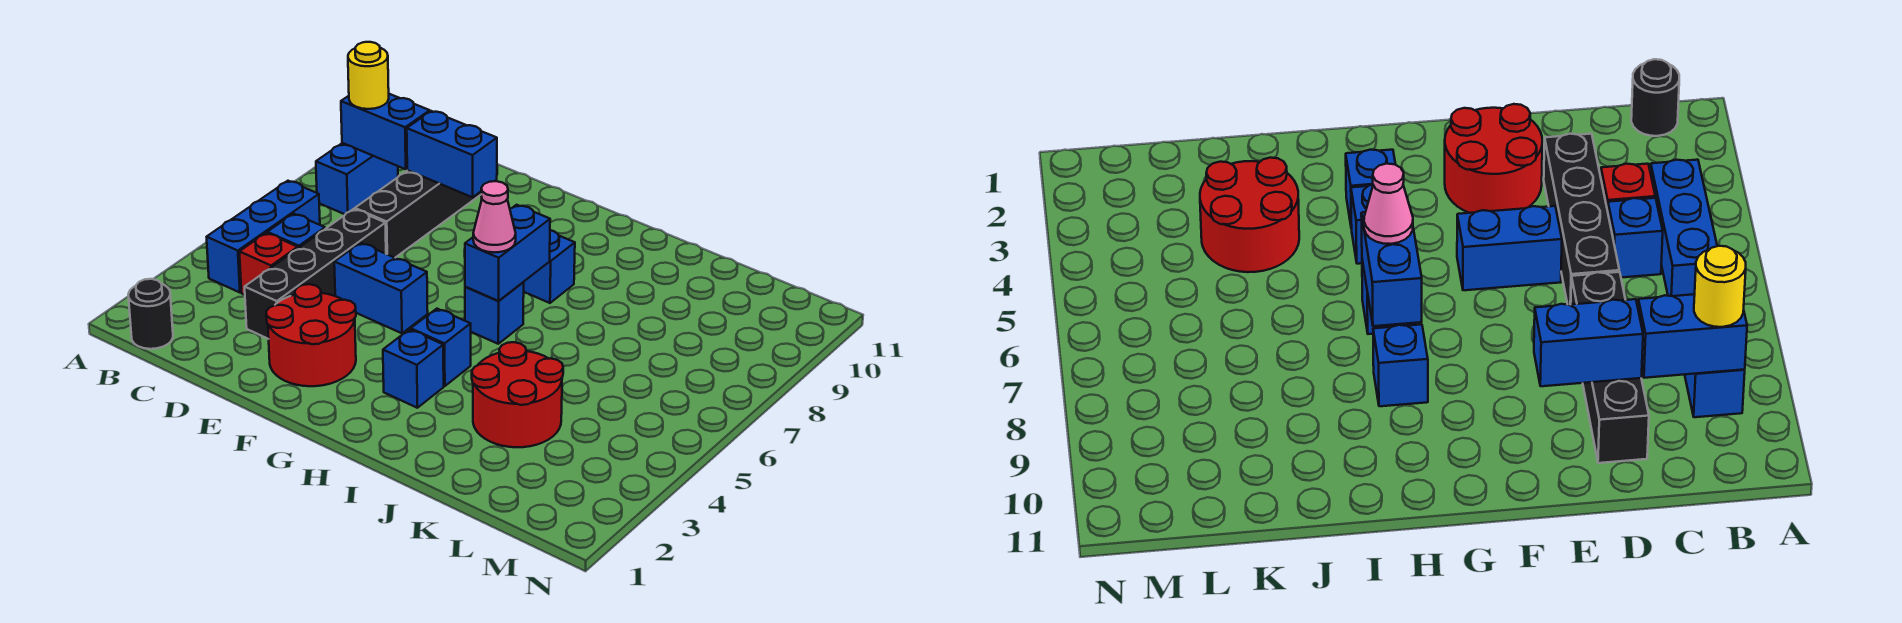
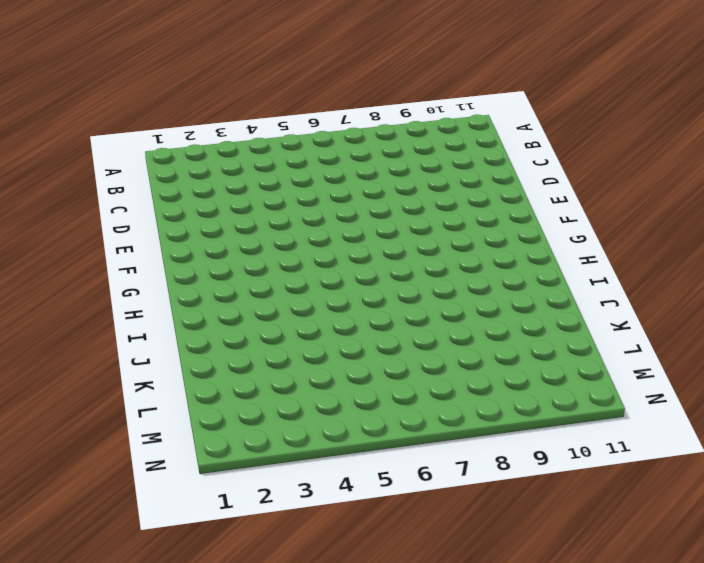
none -> black round brick B1 level 1
none -> blue brick B4:B6 level 1
none -> blue brick B8:B9 level 1

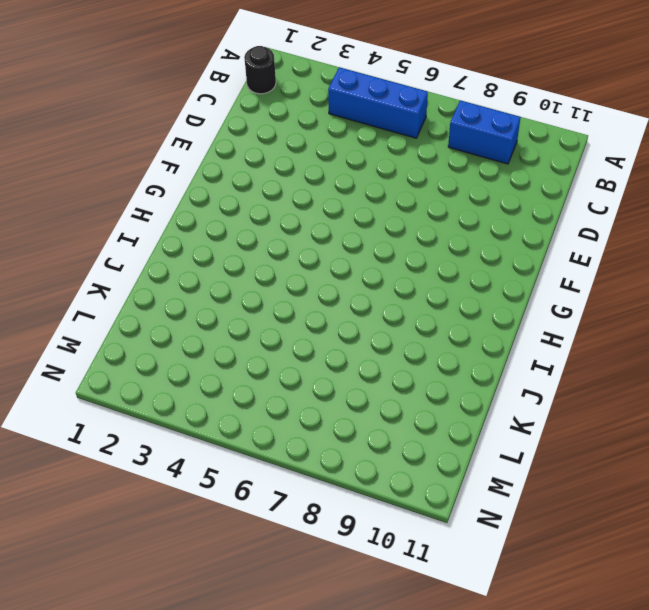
none -> red brick C4 level 1
none -> blue brick C5 level 1
none -> black brick D3:D6 level 1

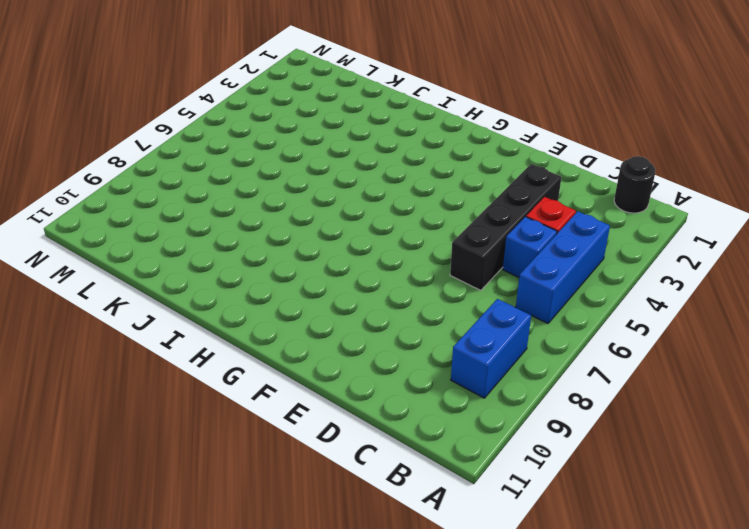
none -> black brick D7:D10 level 1
none -> red round brick E2:F3 level 1
none -> blue brick E5:F5 level 1

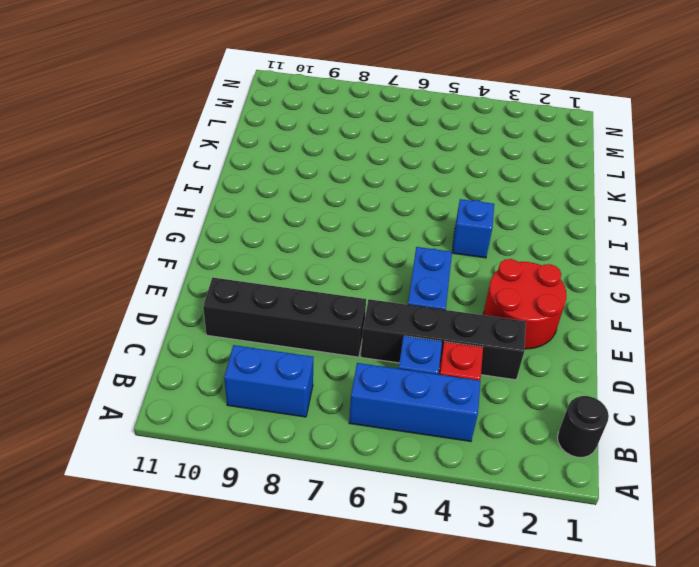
none -> blue brick H3 level 1
none -> blue brick H6 level 1
none -> blue brick H8 level 1

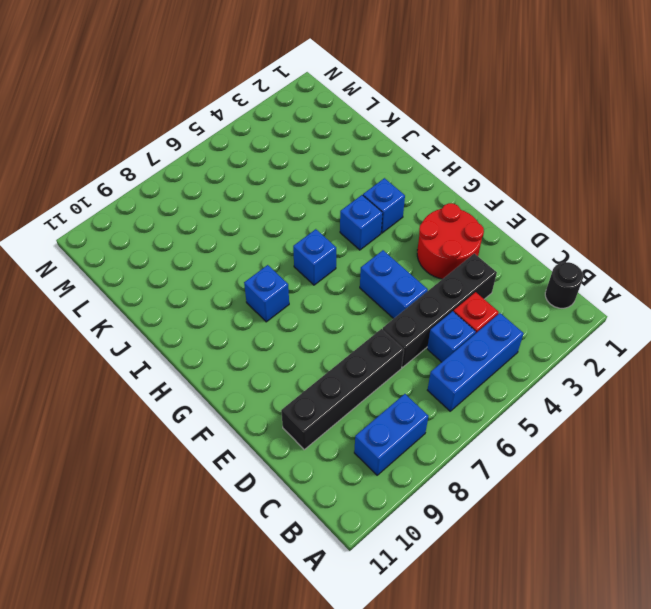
none -> red round brick J3:K4 level 1
none -> blue brick B9:C9 level 2
none -> blue brick D9:E9 level 2

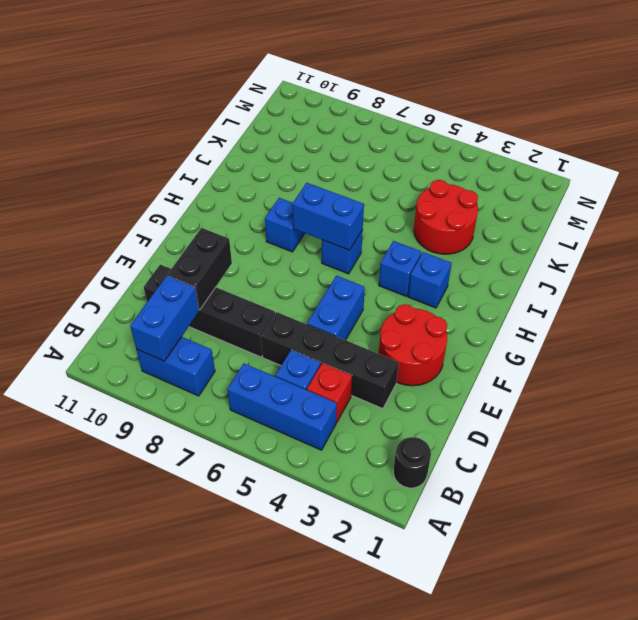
black brick D9:E9 level 2 -> blue brick D9:E9 level 2
none -> yellow round brick B9 level 3
none -> pink cone H6 level 3

